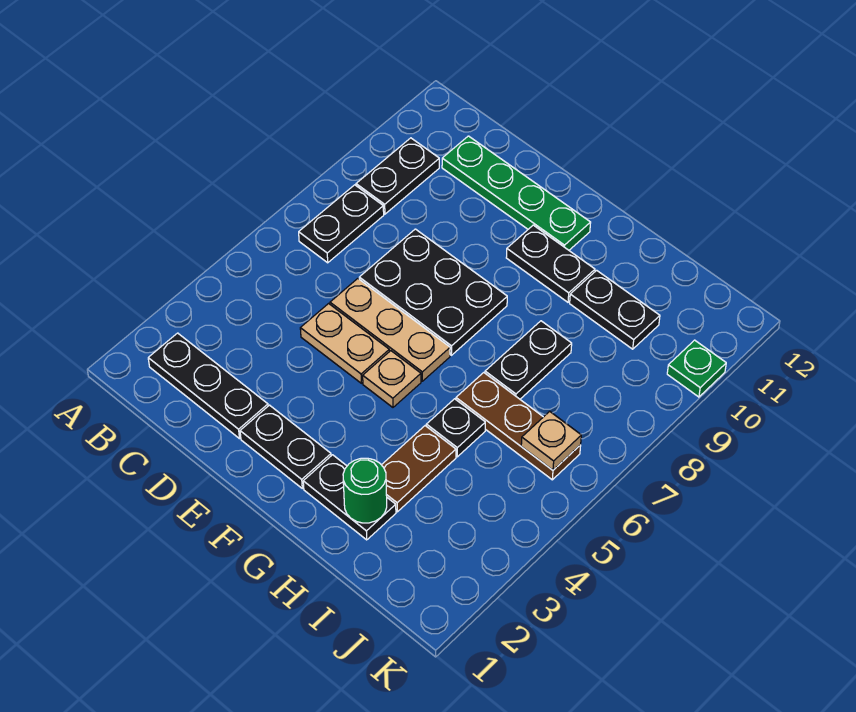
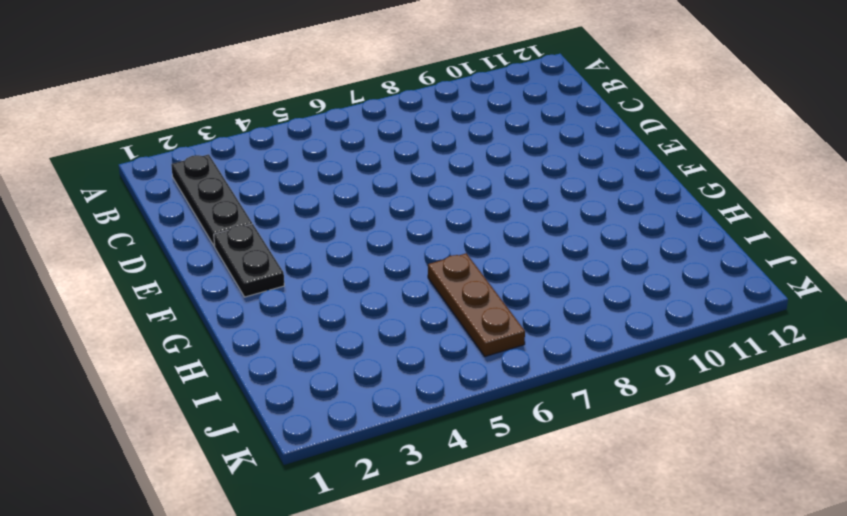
none -> black plate B7:B8 level 1
none -> black plate B9:B10 level 1
none -> green plate C11:F11 level 1

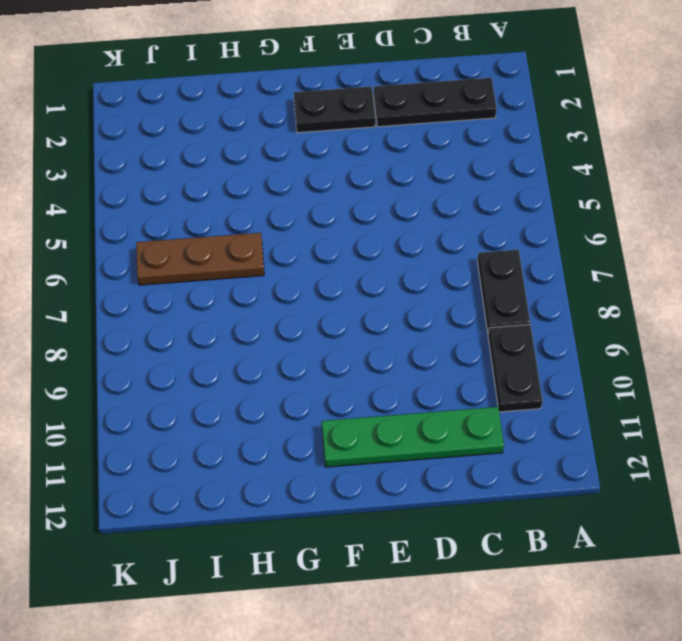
none -> tan plate D5:E5 level 1
none -> tan plate D6:F6 level 1
none -> black plate D7:F8 level 1

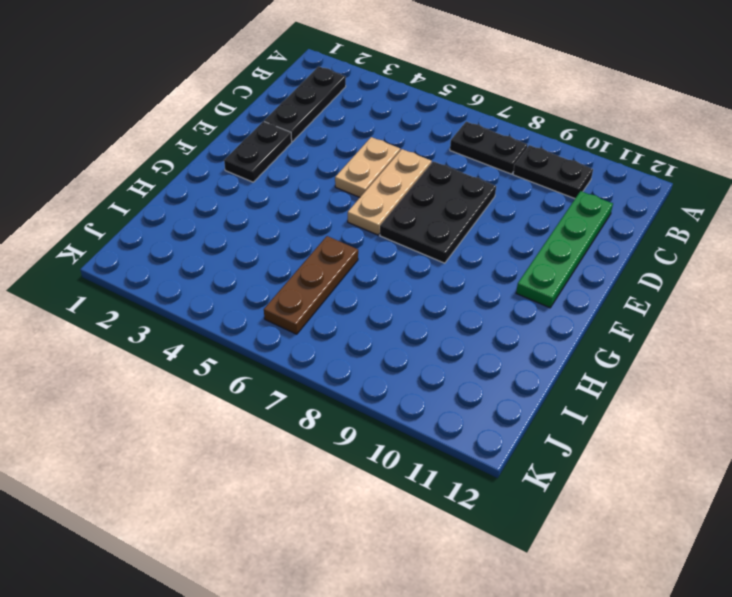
none -> tan plate F5 level 1
none -> black plate F10:G10 level 1
none -> black plate G2:H2 level 1

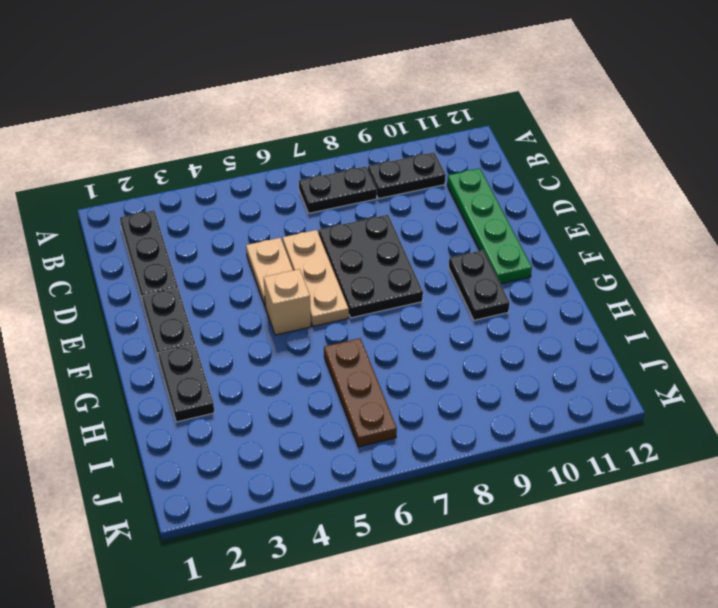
tan brick F5 level 1 -> tan plate F5 level 1
none -> brown plate H3:H4 level 1
none -> black plate H5 level 1
none -> black plate H7:H8 level 1

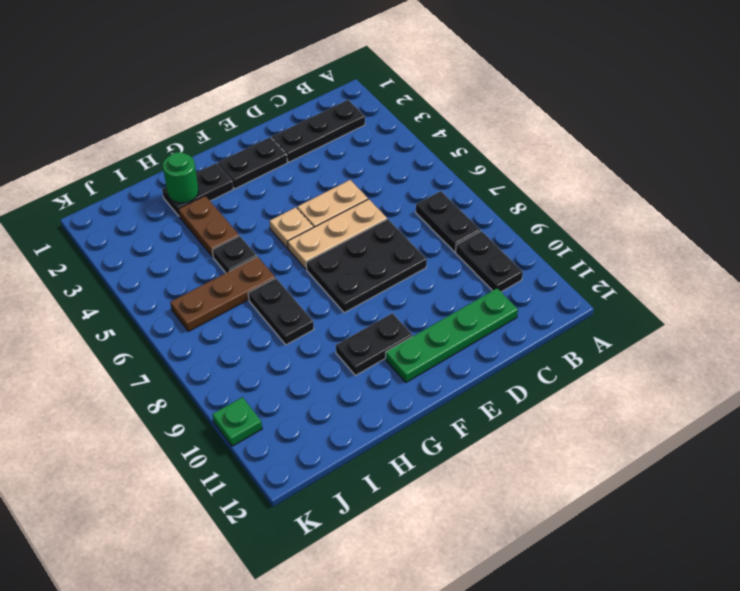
none -> black plate H10:I10 level 1
none -> tan plate J6 level 2

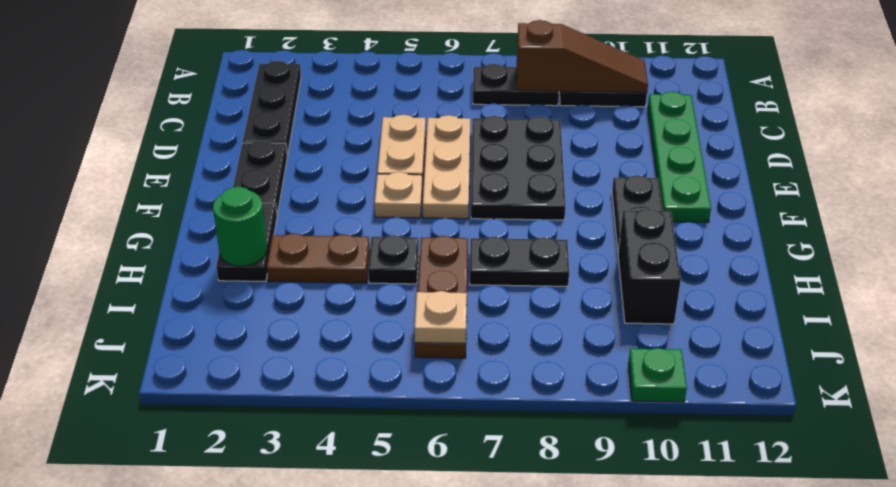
brown slope B8:B10 level 2 top 8 -> none
black brick H10:I10 level 1 -> black plate H10:I10 level 1

